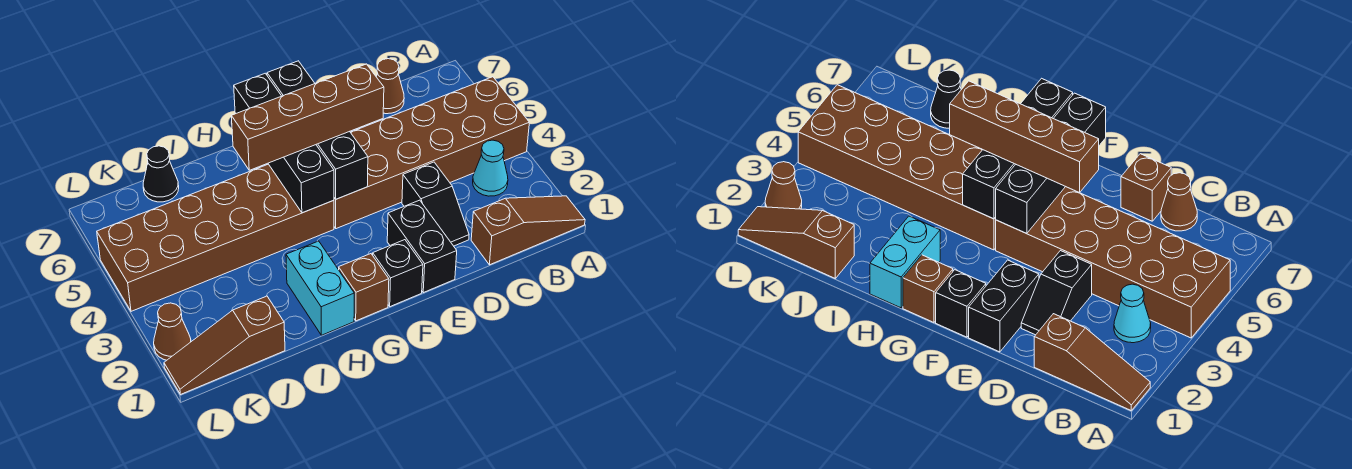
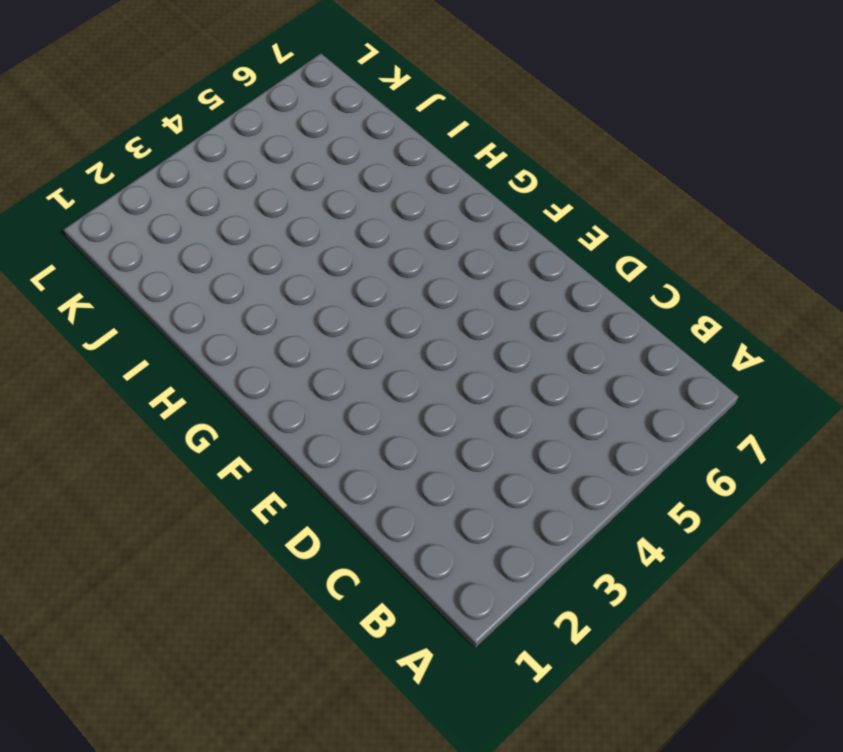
none -> brown slope A1:C1 level 1 top C
none -> brown brick A4:F5 level 1
none -> cyan cone B3 level 1

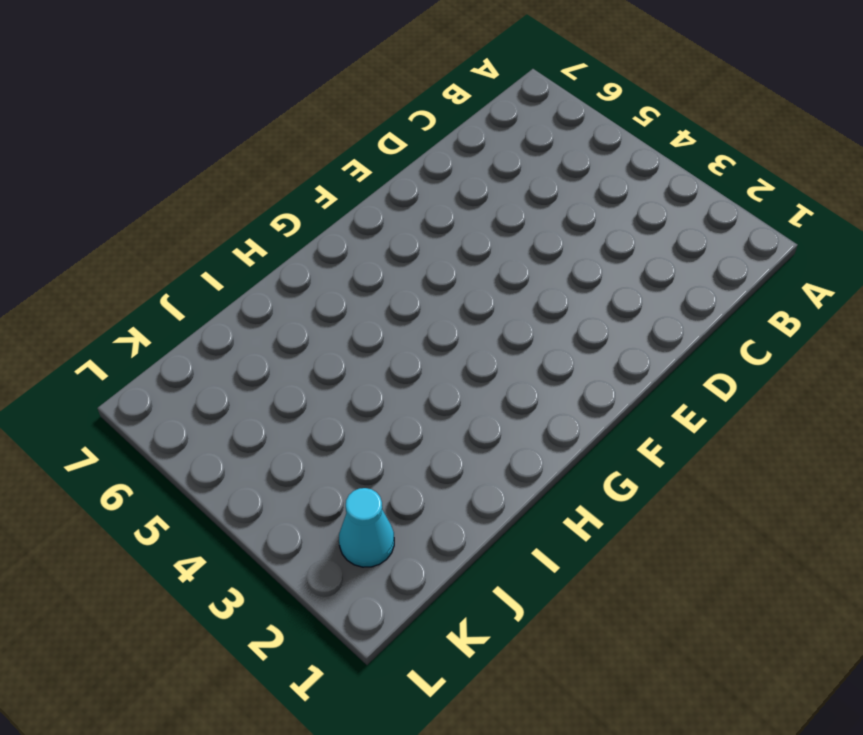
cyan cone K2 level 1 -> cyan cone B3 level 1
none -> brown slope A1:C1 level 1 top C
none -> brown brick A4:F5 level 1
none -> brown cone C7 level 1

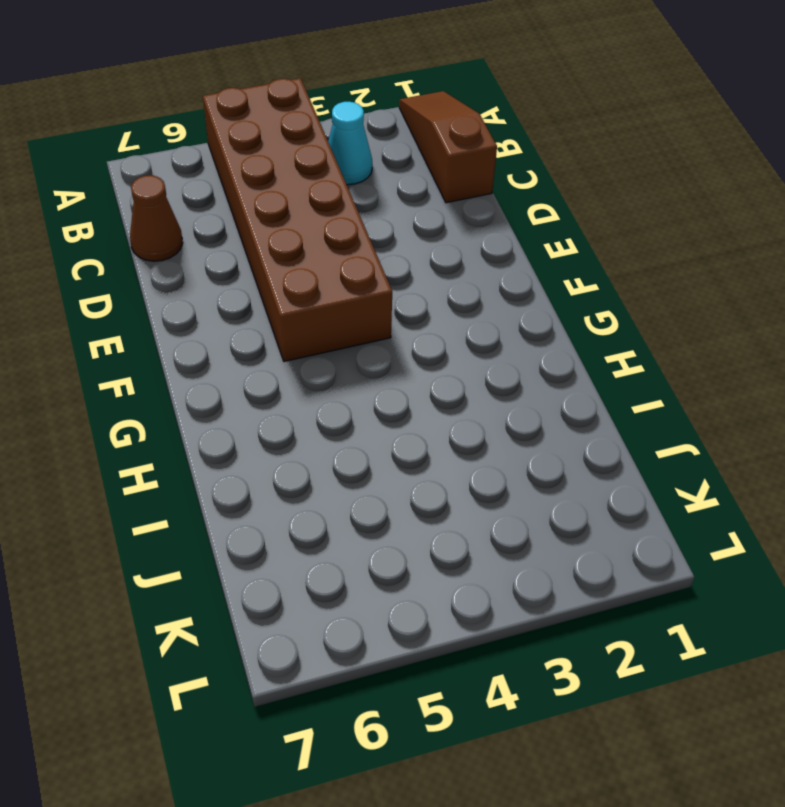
none -> black slope D2:D3 level 1 top 3
none -> brown brick D7 level 1
none -> black brick E1:E2 level 1

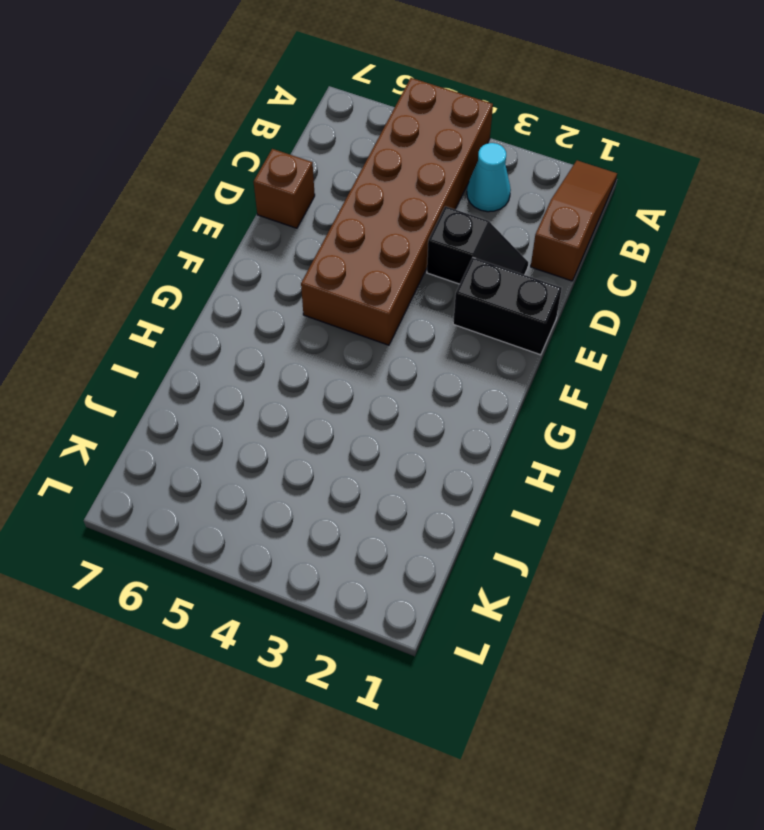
none -> brown cone C7 level 1
none -> black brick F1 level 1
none -> brown brick G1 level 1

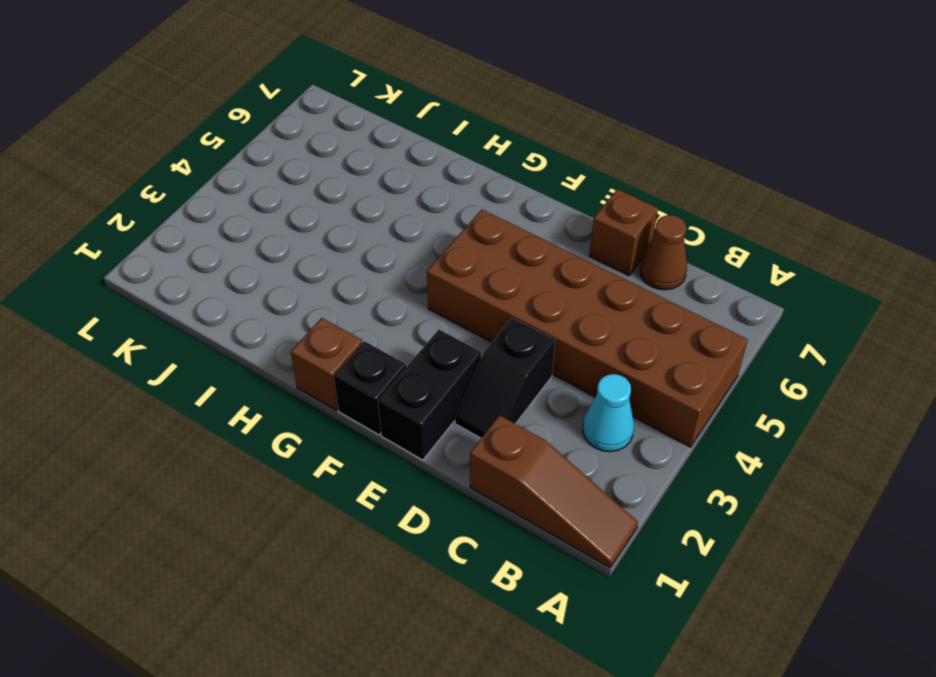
none -> brown brick G4:L5 level 1
none -> cyan brick H1:H2 level 1
none -> brown slope J1:L1 level 1 top J

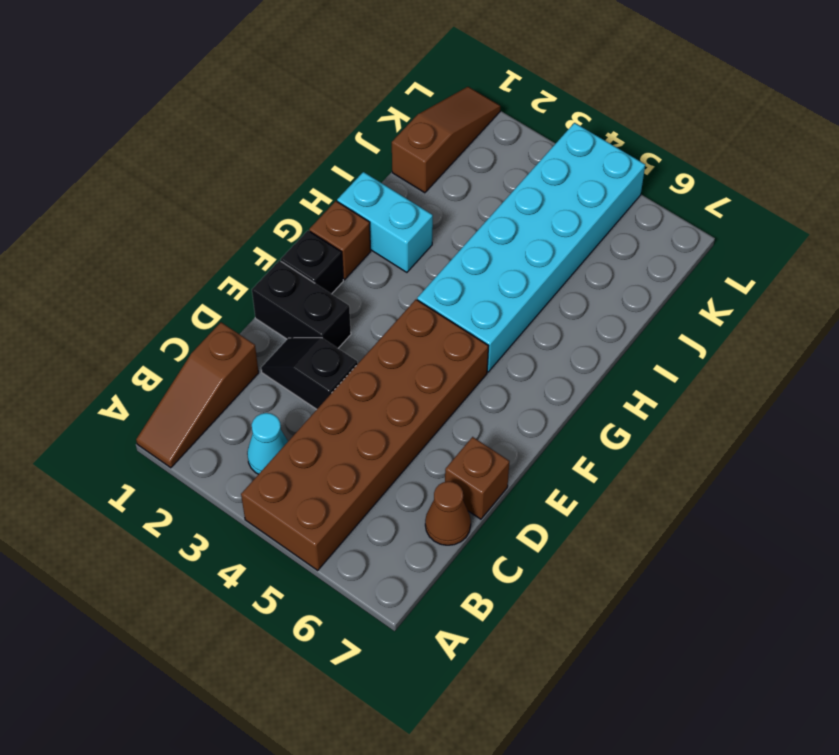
cyan brick G4:L5 level 1 -> brown brick G4:L5 level 1
none -> black cone J7 level 1
none -> brown cone L2 level 1
none -> black brick F4:F7 level 2

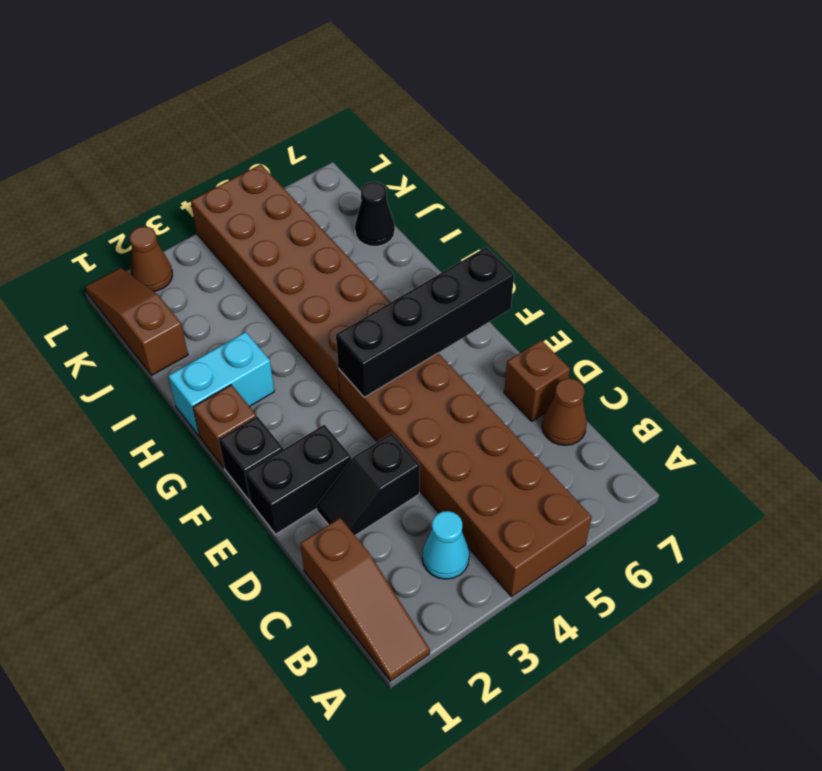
none -> black brick G4:G7 level 2
none -> brown brick E5:H5 level 3

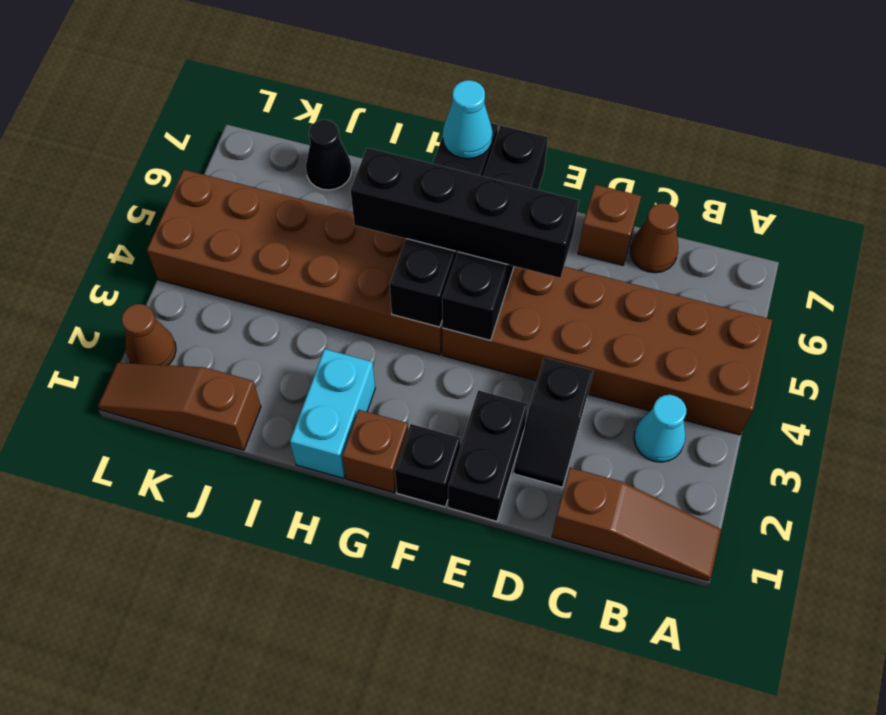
black brick E5:H5 level 3 -> brown brick E5:H5 level 3
cyan cone G7 level 3 -> none

